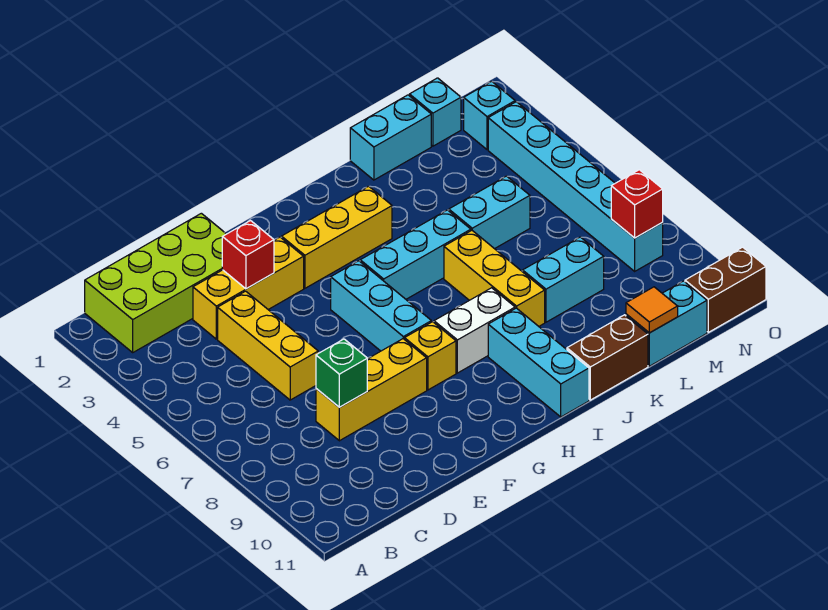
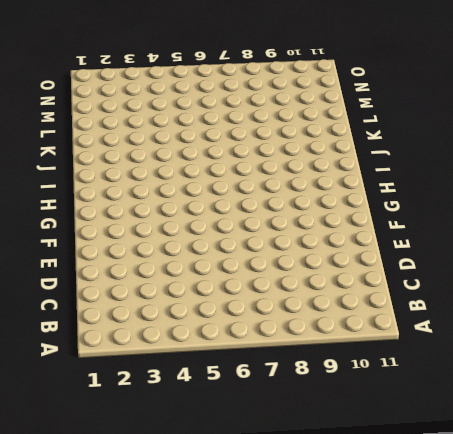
none -> lime brick B1:E2 level 1
none -> yellow brick D3:F3 level 1
none -> yellow brick D4:D6 level 1

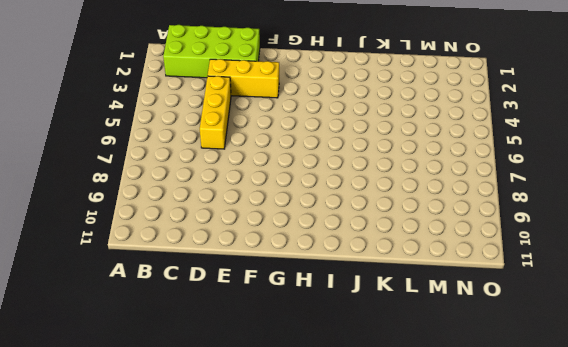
none -> yellow brick D8:F8 level 1
none -> yellow brick G3:I3 level 1
none -> cyan brick G5:G7 level 1

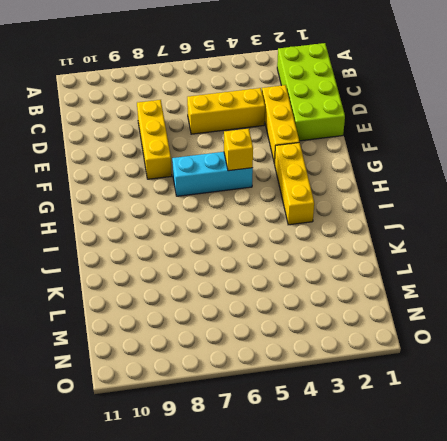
yellow brick G5 level 2 -> yellow brick G8 level 1
none -> cyan brick H5:J5 level 1
none -> white brick H8:I8 level 1
none -> cyan brick I9:I11 level 1

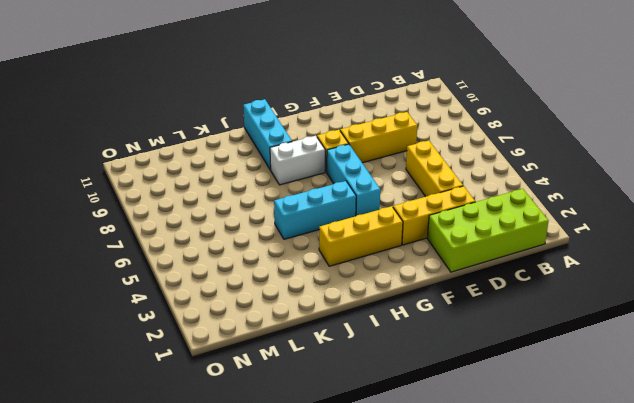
none -> yellow brick J6:J8 level 1
none -> brown brick J11:K11 level 1
none -> cyan brick K1:L1 level 1

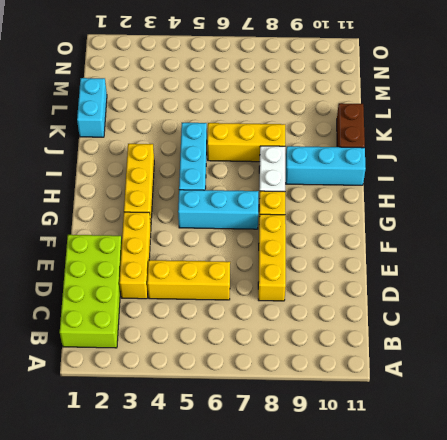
none -> cyan brick K5:L5 level 1
none -> cyan brick K8:L8 level 1
none -> cyan brick L11:M11 level 1

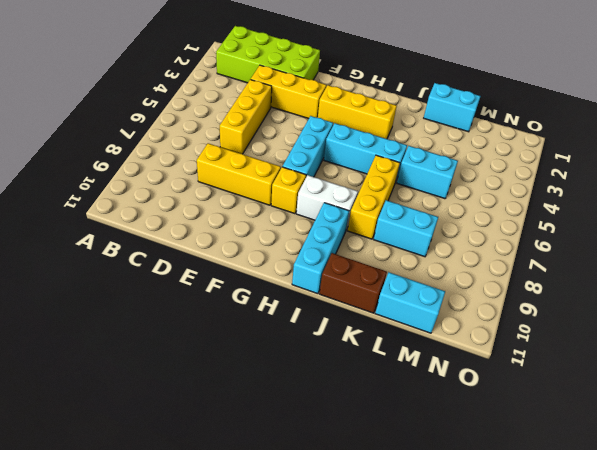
none -> cyan brick M1 level 1
none -> cyan brick N2 level 1
none -> cyan brick N3:N8 level 1

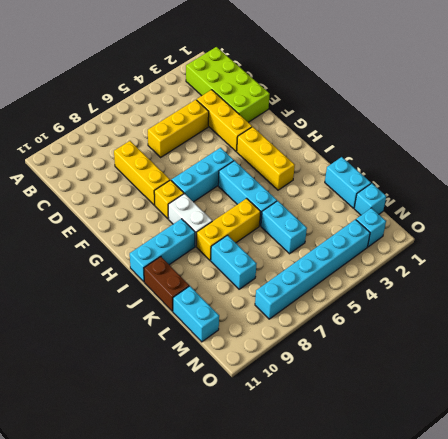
none -> brown brick N11:O11 level 1
none -> green brick D8 level 2
none -> red brick E3 level 2

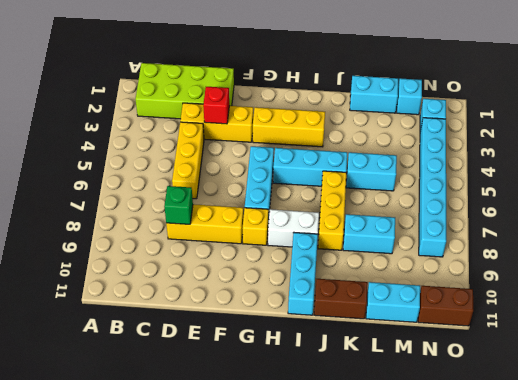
none -> orange tile L11 level 2
none -> red brick N8 level 2

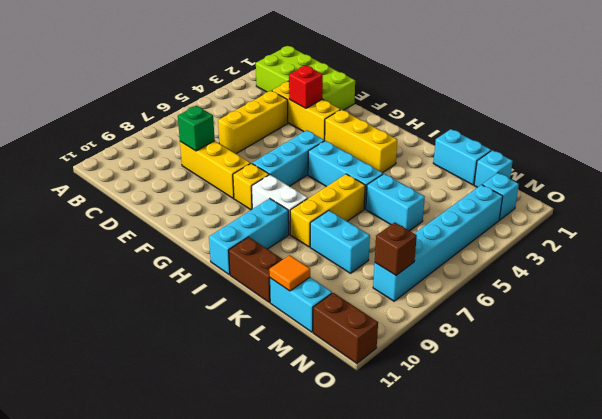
brown brick N8 level 2 -> red brick N8 level 2

